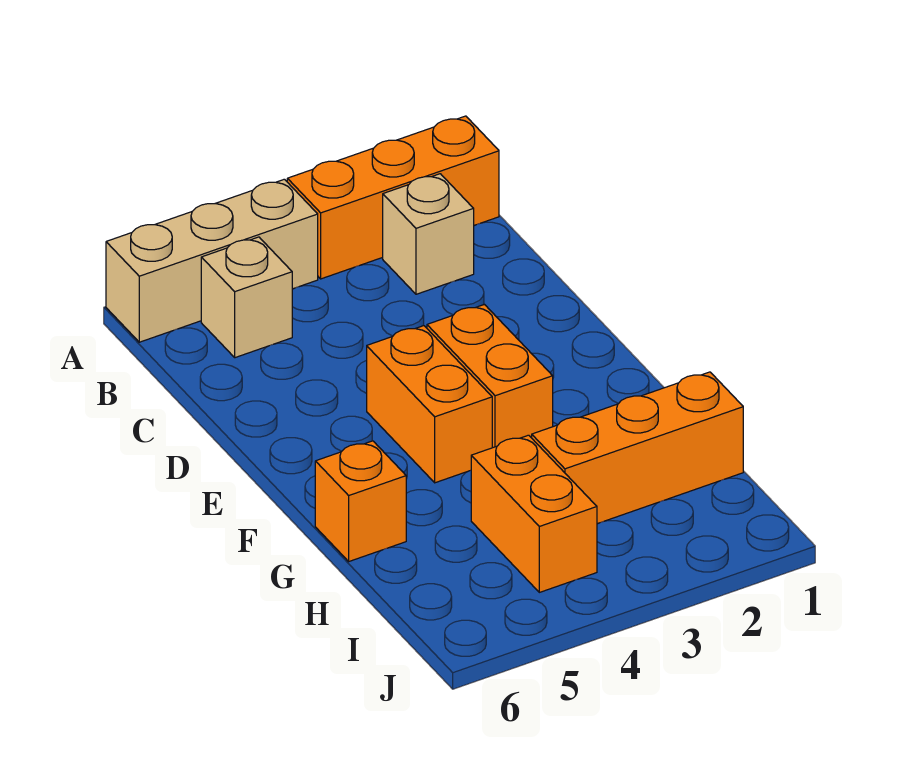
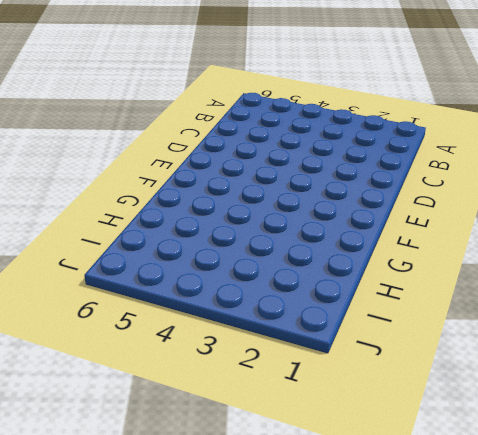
none -> orange brick A1:A3 level 1
none -> tan brick A4:A6 level 1

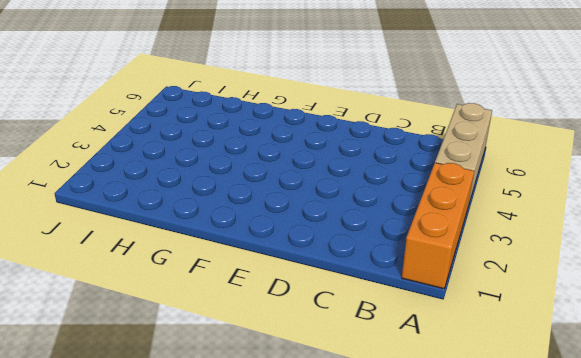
none -> tan brick B2 level 1
none -> tan brick B5 level 1

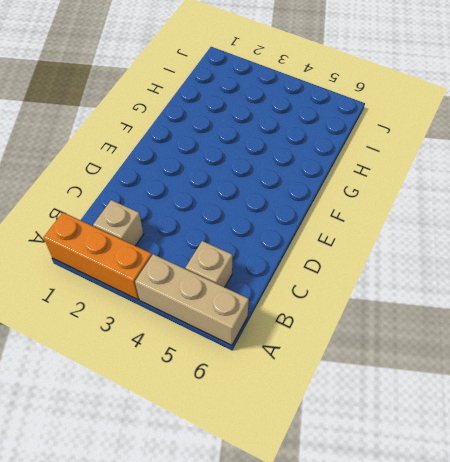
none -> orange brick E3:F3 level 1
none -> orange brick E4:F4 level 1

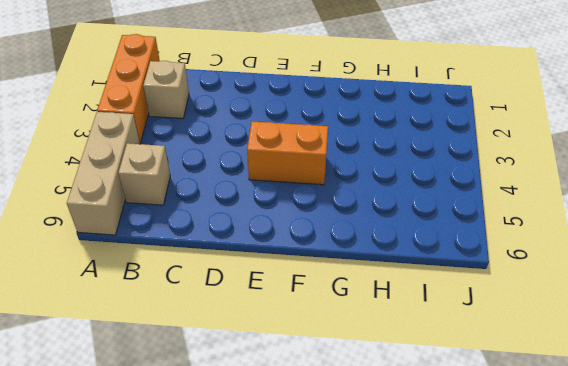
none -> orange brick E3:F3 level 1
none -> orange brick G6 level 1

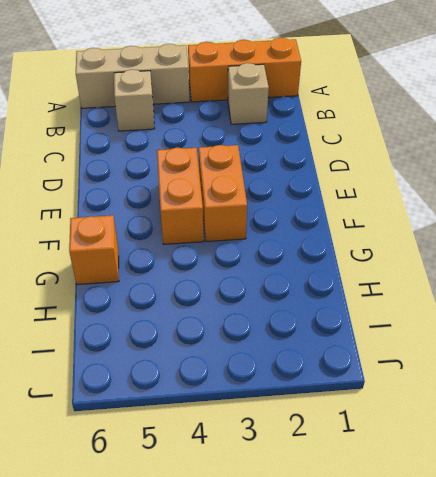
none -> orange brick H1:H3 level 1
none -> orange brick H4:I4 level 1

